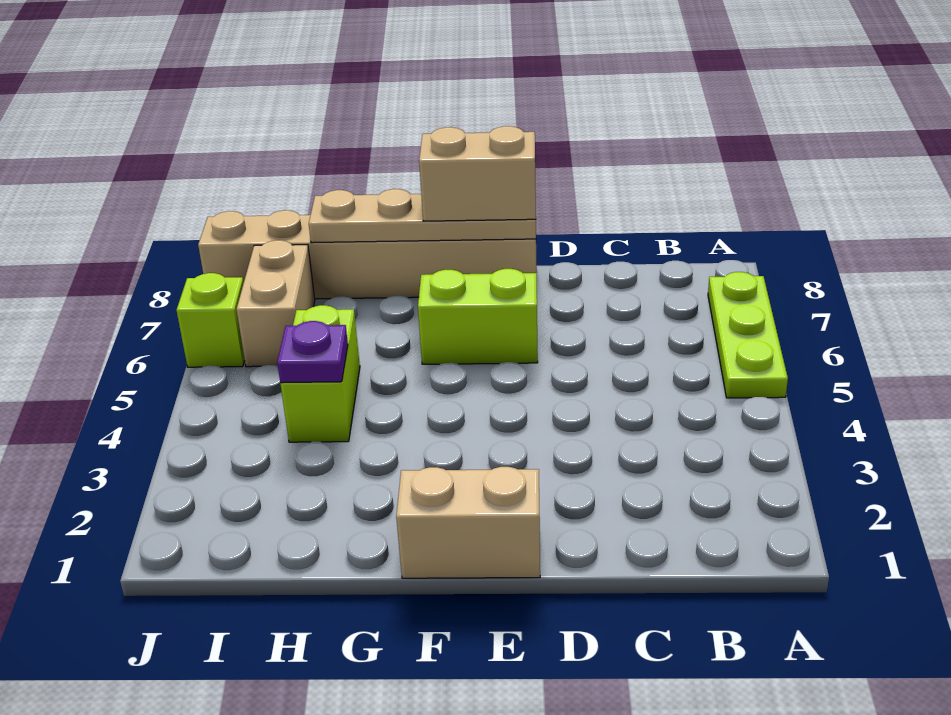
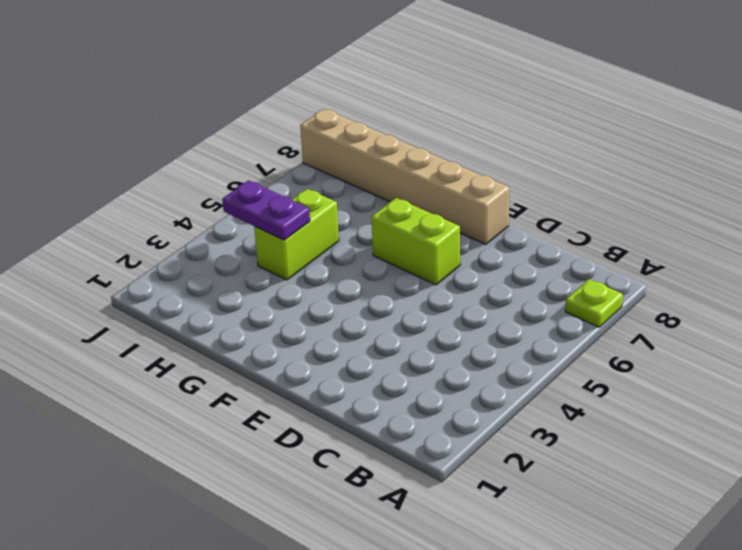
lime plate A7 level 1 -> lime plate A5:A7 level 1
purple plate H4:I4 level 2 -> purple plate H4 level 2
none -> tan brick E1:F1 level 1
none -> tan brick I6:I7 level 1

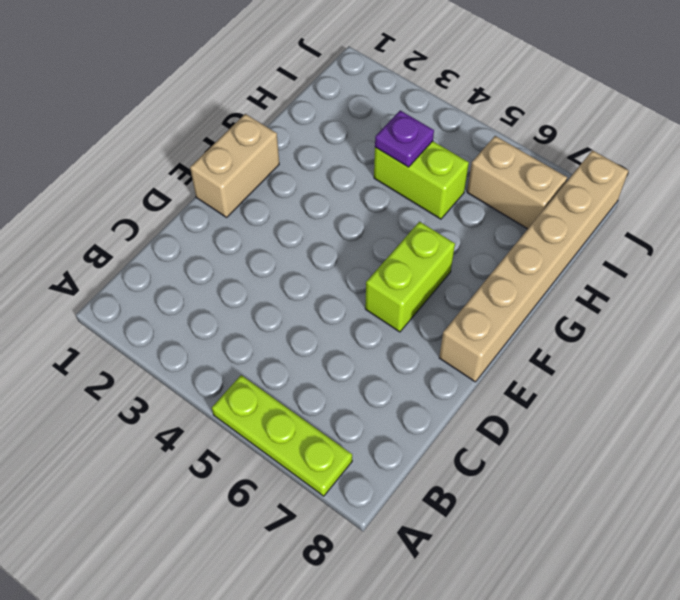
none -> lime brick J6 level 1
none -> tan plate E8:H8 level 2

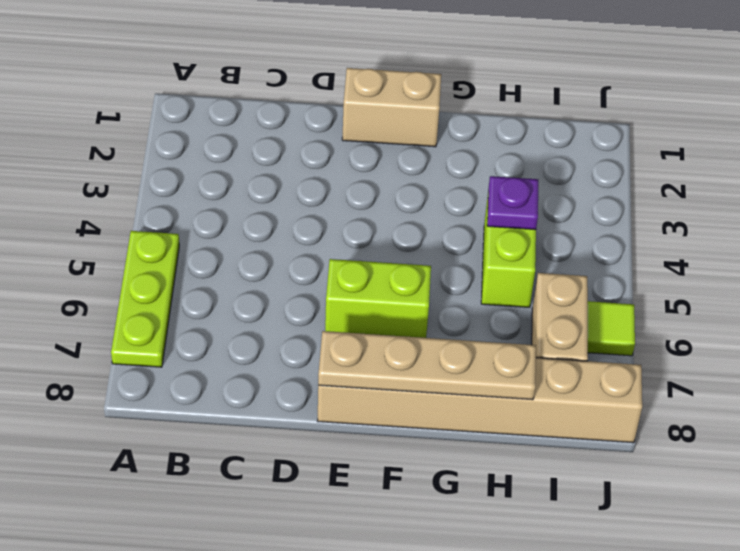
lime tile J6 level 1 -> lime brick J6 level 1
none -> tan brick E8:F8 level 3

